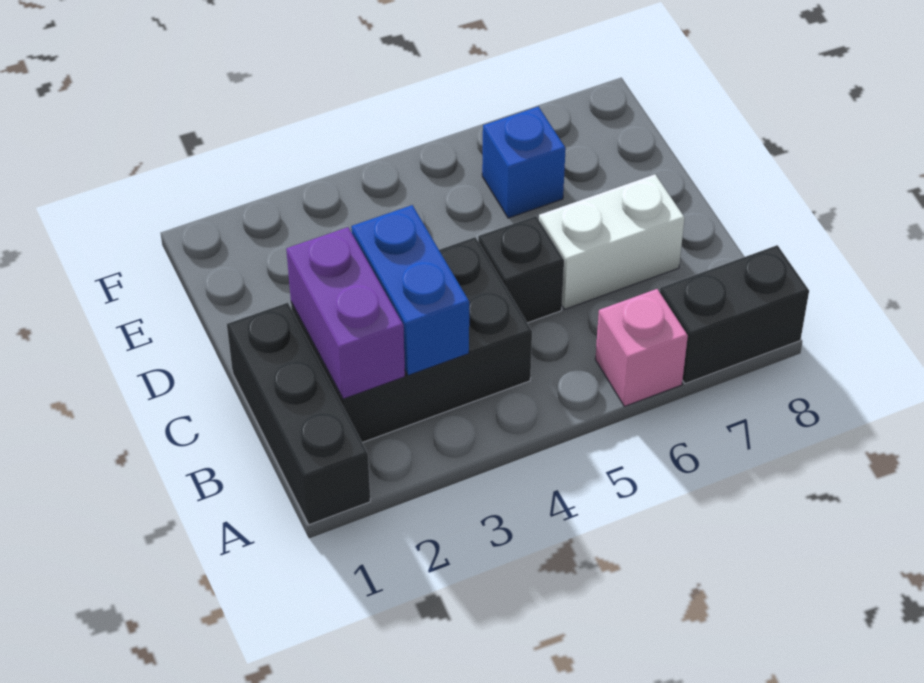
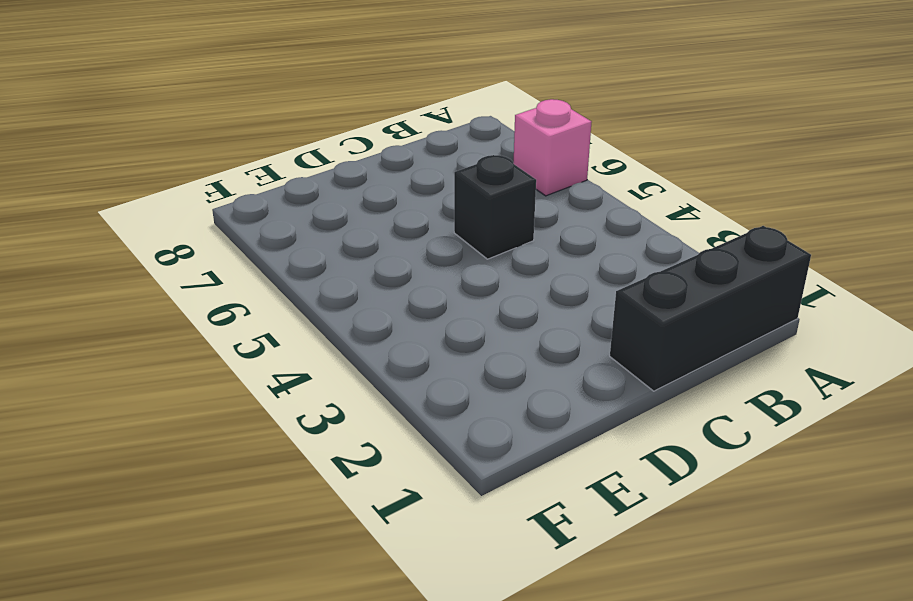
none -> black brick A7:A8 level 1
none -> black brick B2:C4 level 1

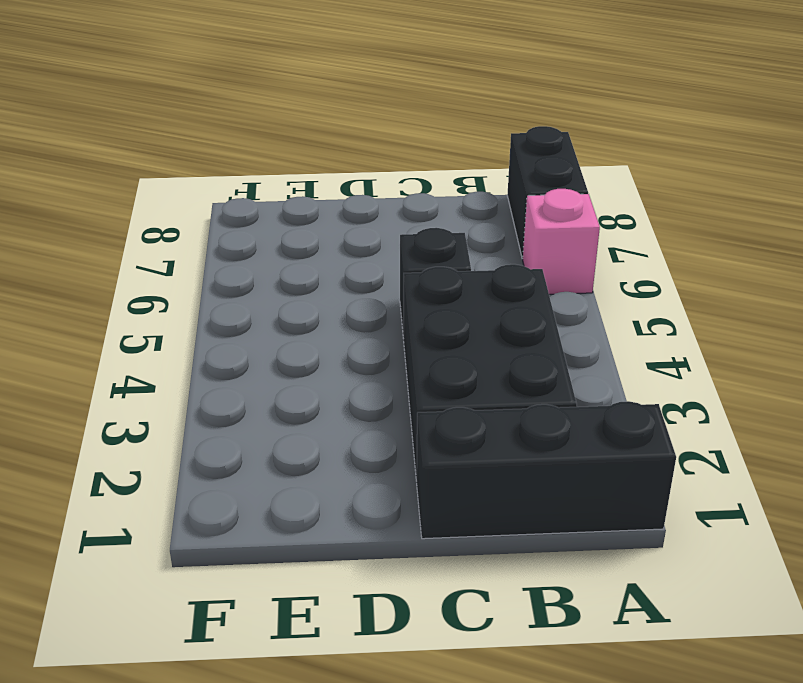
none -> white brick C6:C7 level 1
none -> blue brick E6 level 1

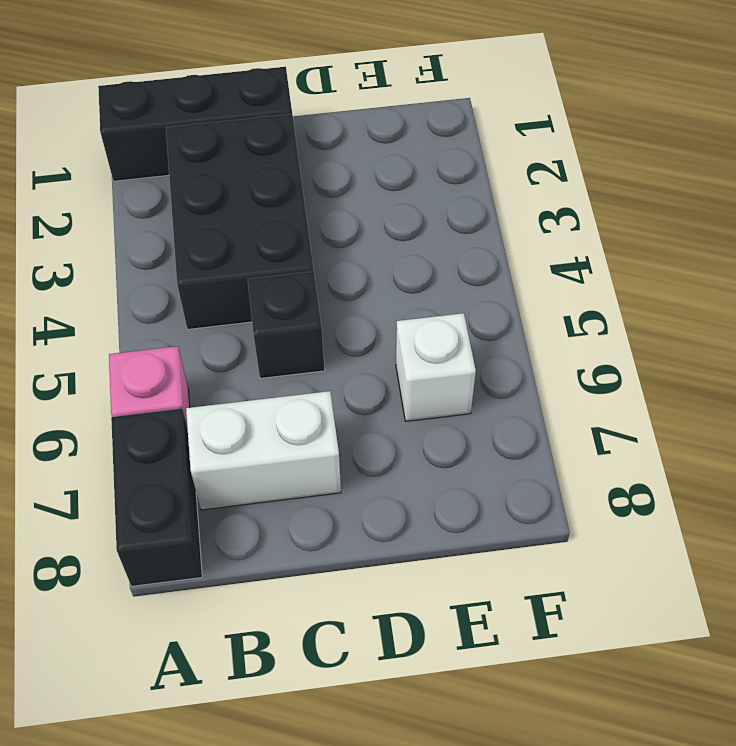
white brick B7:C7 level 1 -> white brick C6:C7 level 1
white brick E6 level 1 -> blue brick E6 level 1
none -> purple brick B2:C2 level 2
none -> blue brick B3:C3 level 2

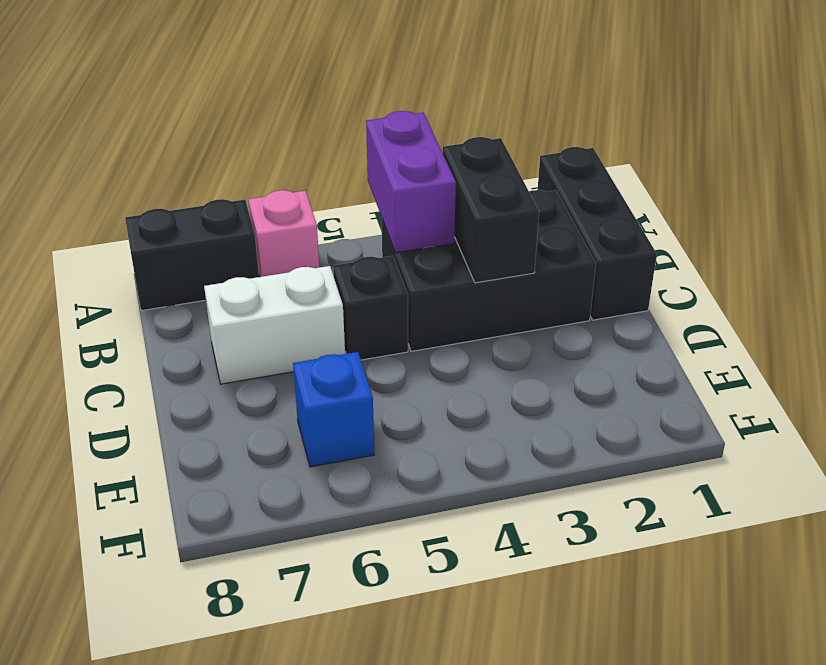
purple brick A4:B4 level 2 -> purple brick B2:C2 level 2
black brick B3:C3 level 2 -> blue brick B3:C3 level 2

